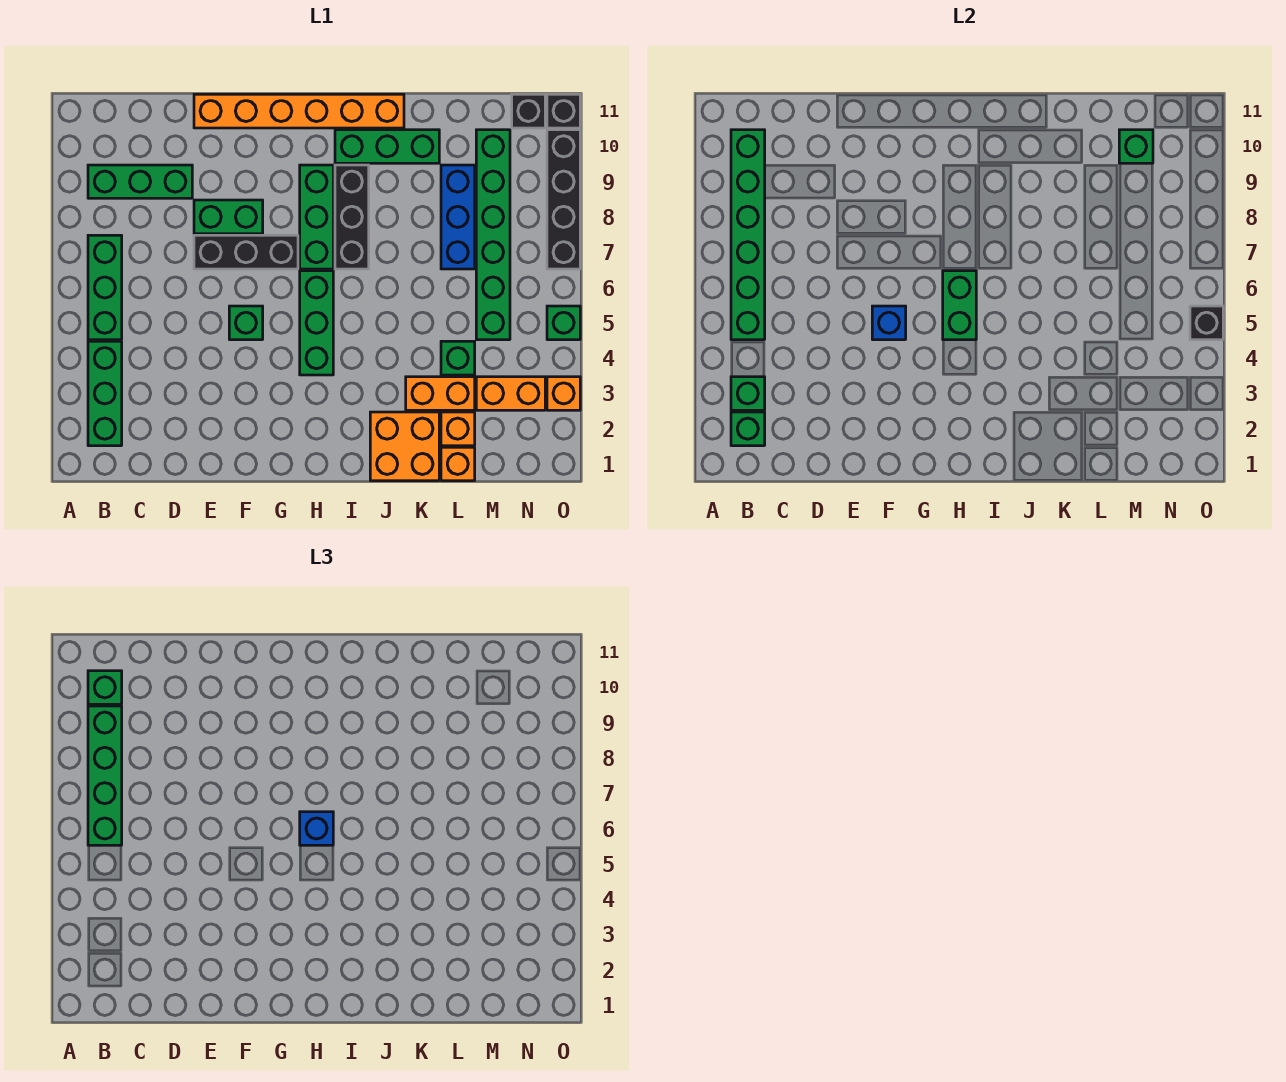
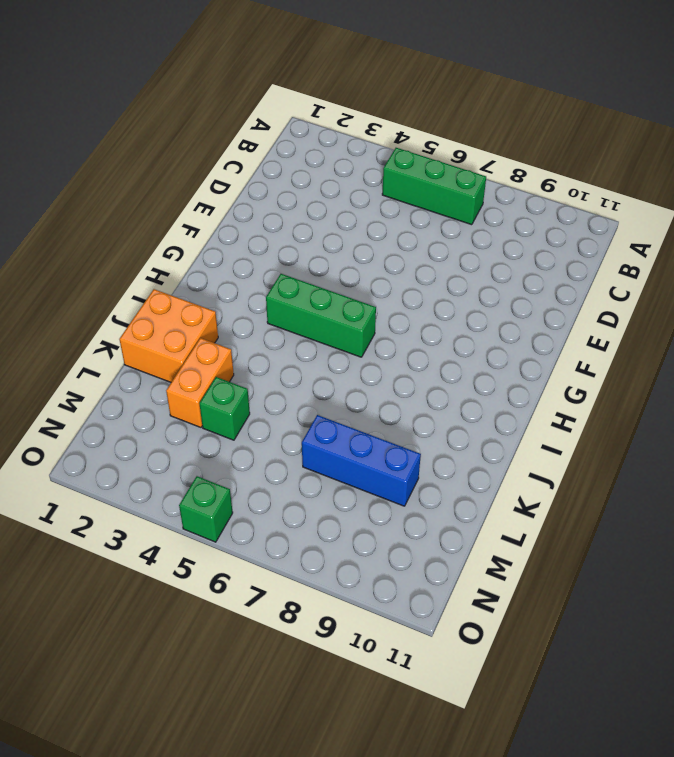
none -> green brick B2:B4 level 1
none -> green brick B9:D9 level 1
none -> black brick E7:G7 level 1
none -> green brick E8:F8 level 1

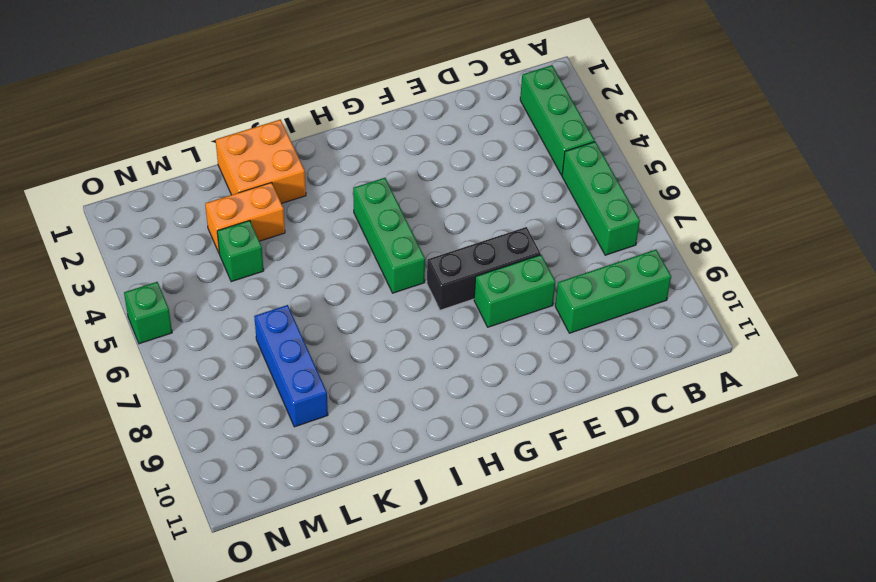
none -> orange brick E11:J11 level 1
none -> green brick F5 level 1
none -> green brick H7:H9 level 1
none -> black brick I7:I9 level 1

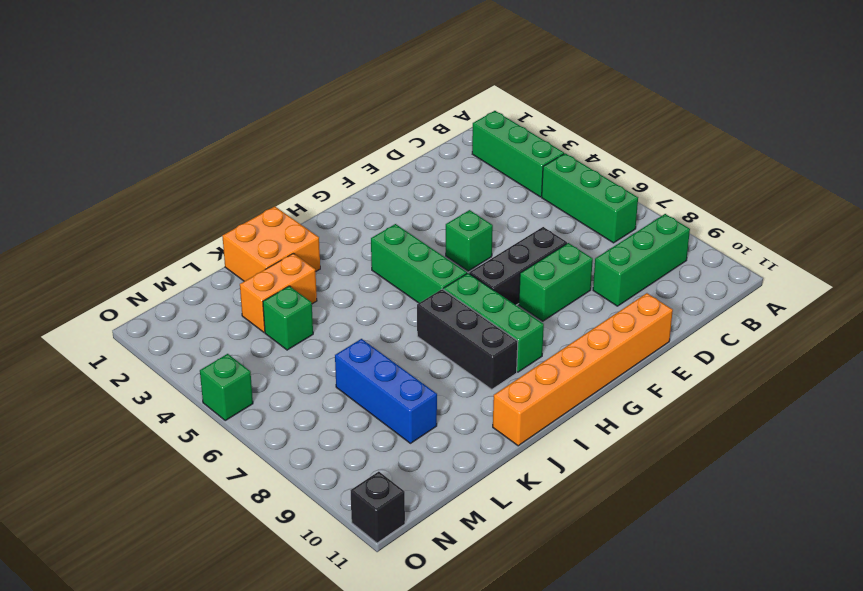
none -> green brick I10:K10 level 1
none -> orange brick L1 level 1
none -> orange brick L2 level 1
none -> orange brick M3:N3 level 1

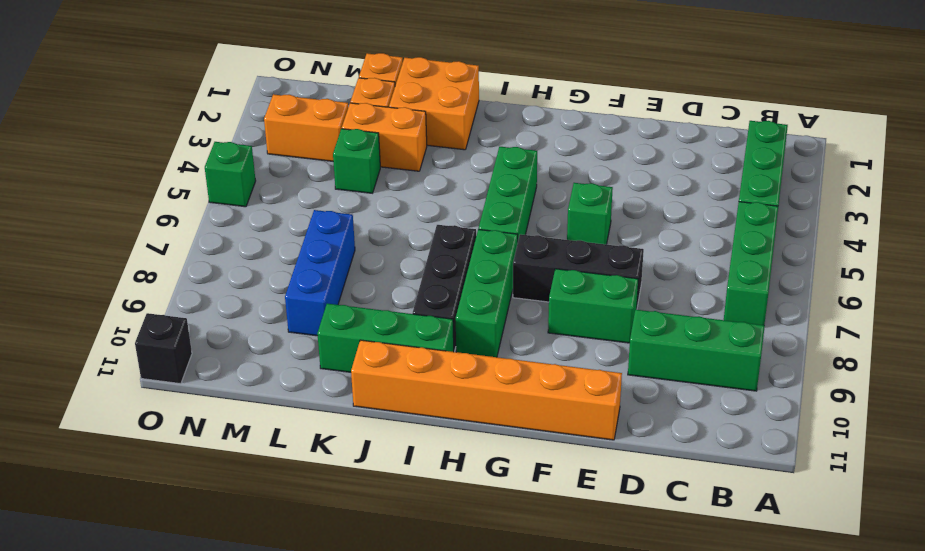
none -> green brick M5:M10 level 1
none -> black brick N11 level 1
none -> orange brick O3 level 1
none -> black brick O7:O10 level 1

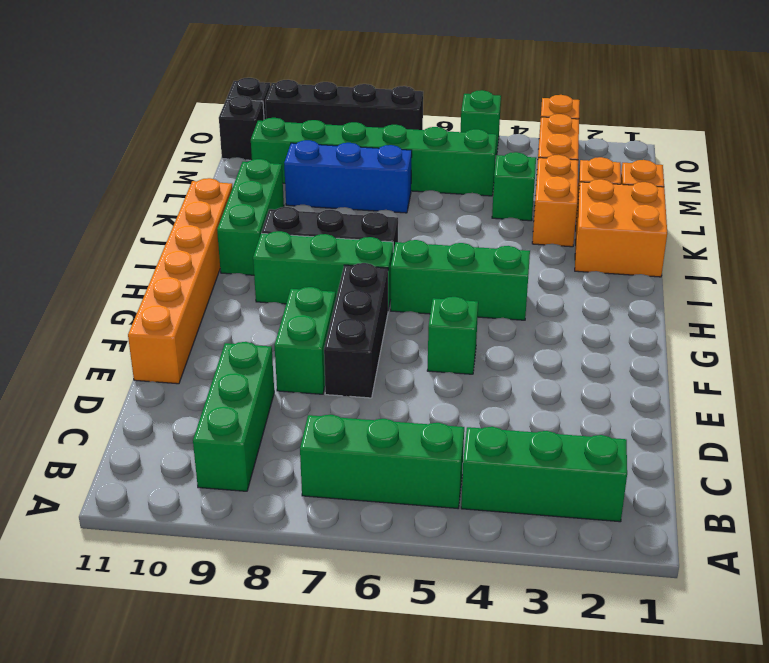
none -> green brick B2 level 2
none -> green brick B3 level 2
none -> green brick B5:B10 level 2
none -> blue brick F5 level 2

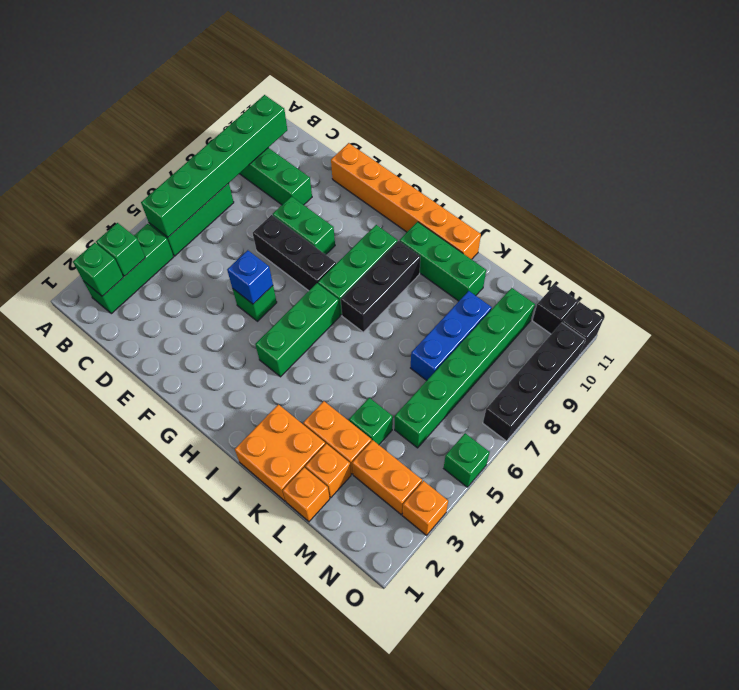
none -> green brick H5:H6 level 2
none -> green brick M10 level 2
none -> black brick O5 level 2
none -> green brick B6:B9 level 3

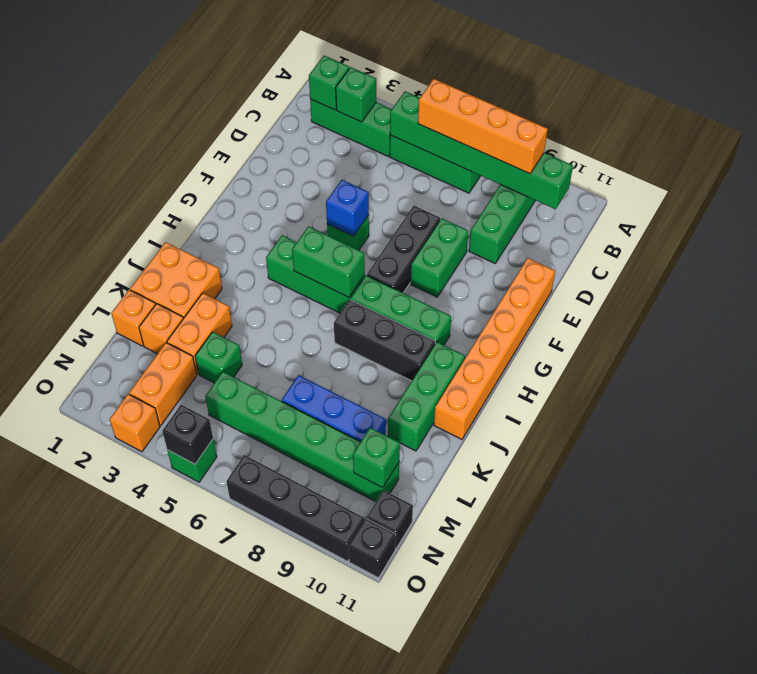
orange brick B6:B9 level 3 -> green brick B6:B9 level 3
none -> green brick B10 level 3
none -> blue brick H6 level 3

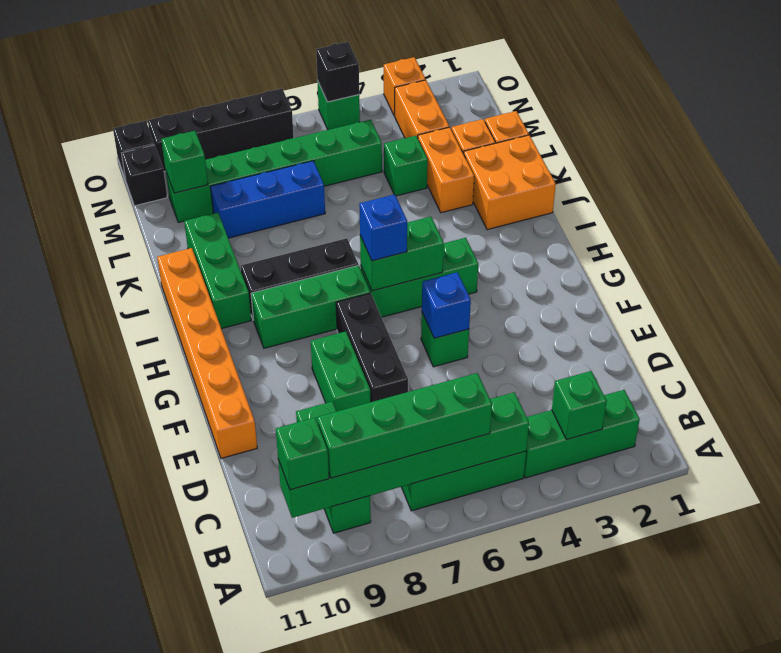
none -> green brick B2 level 2

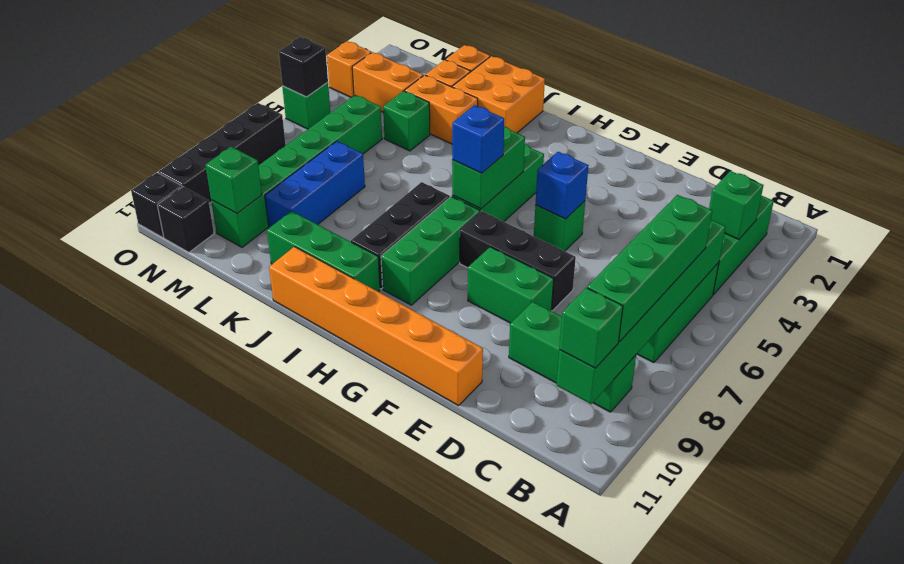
none -> green brick B2 level 2

